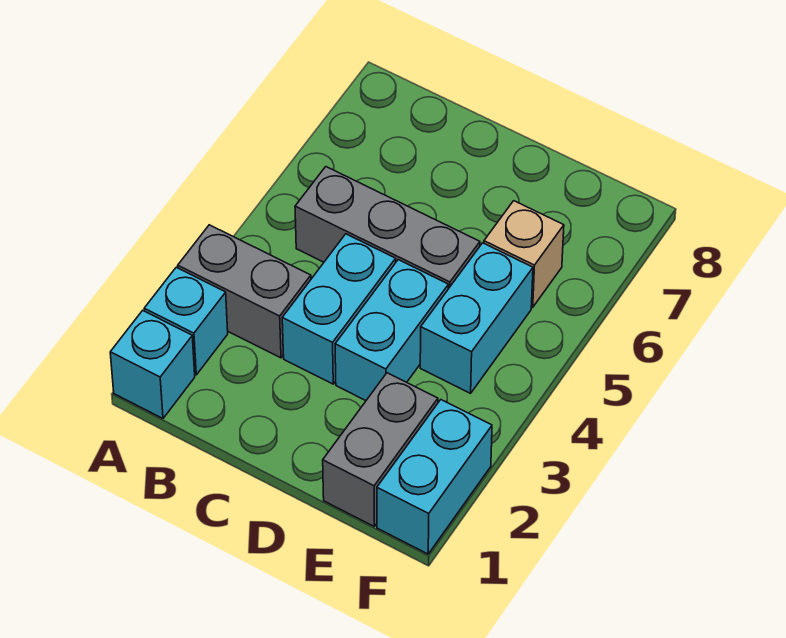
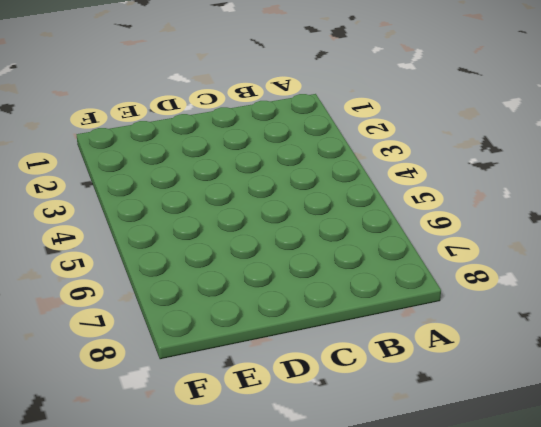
none -> cyan brick A1 level 1
none -> cyan brick A2 level 1

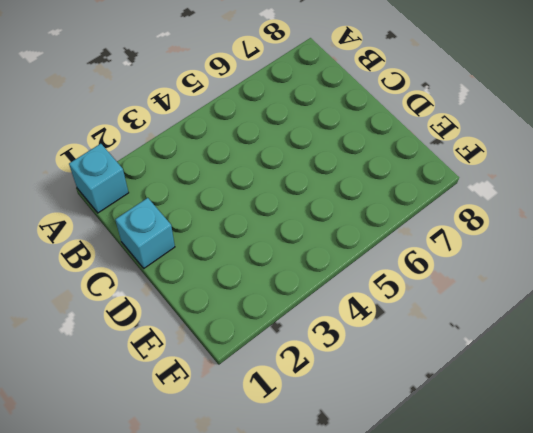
cyan brick C1 level 1 -> cyan brick A2 level 1
none -> grey brick A3:B3 level 1
none -> grey brick B5:D5 level 1

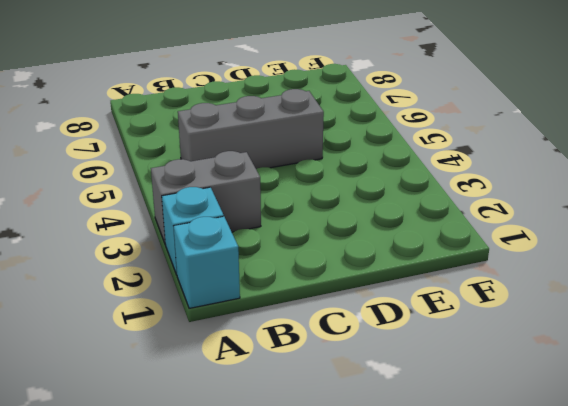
none -> cyan brick C3:C4 level 1
none -> cyan brick D3:D4 level 1

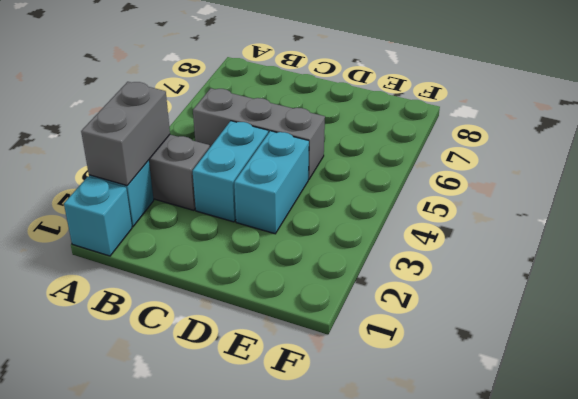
grey brick A2:A3 level 2 -> grey brick E1:E2 level 1
none -> cyan brick E4:E5 level 1
none -> tan brick E6 level 1

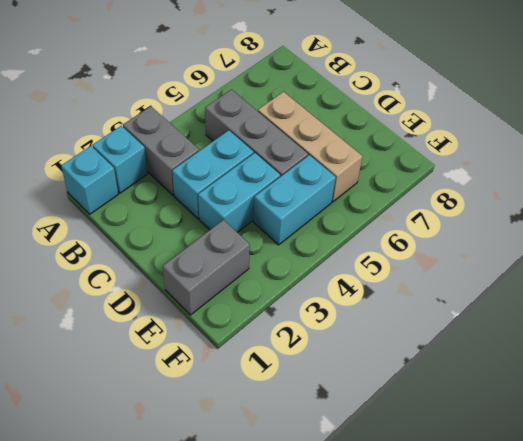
tan brick C6:E6 level 1 -> tan brick E6 level 1
none -> cyan brick F1:F2 level 1

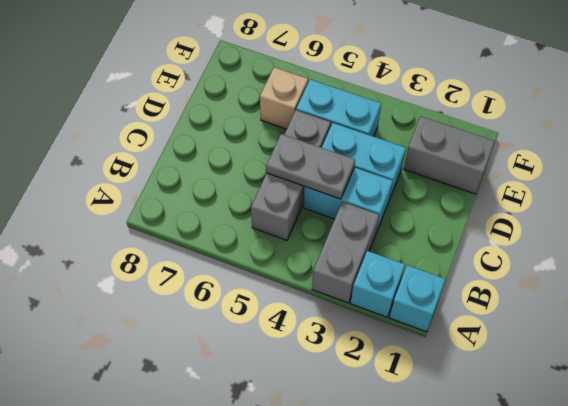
grey plate C4:C5 level 2 -> none
none -> cyan brick F1:F2 level 1

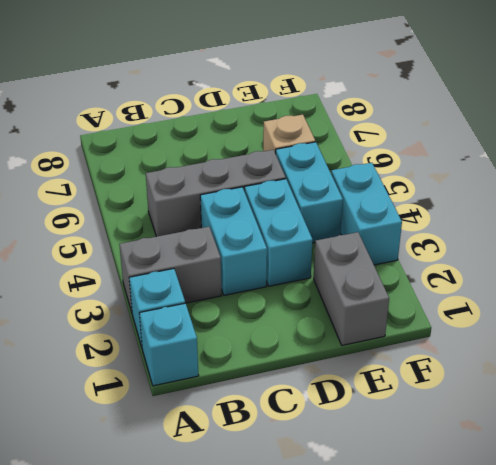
cyan brick F3:F4 level 1 -> cyan brick F1:F2 level 1

